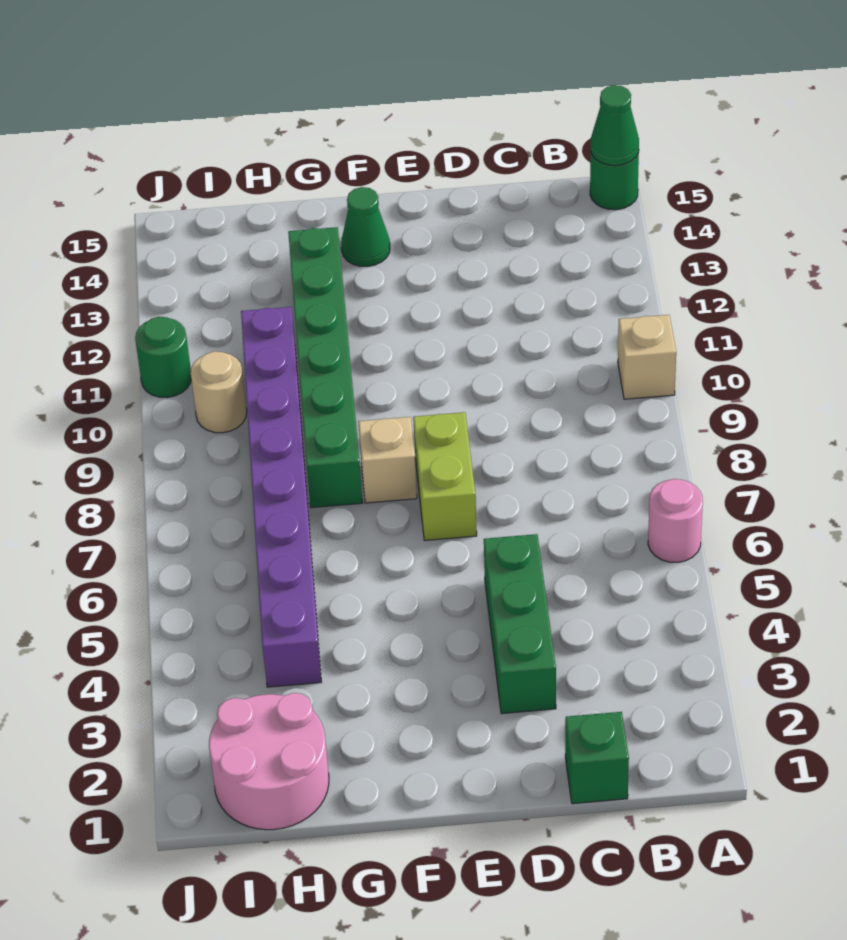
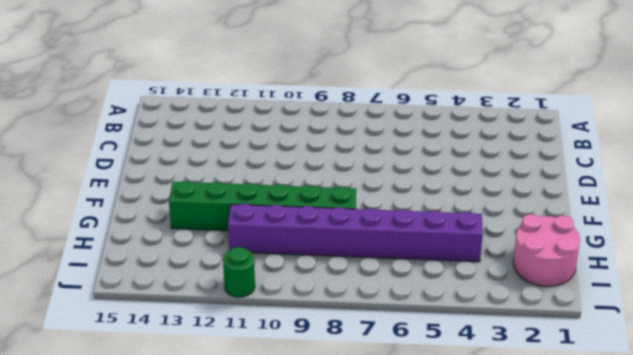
none -> pink round brick A6 level 1
none -> tan brick A10 level 1
none -> green round brick A15 level 1

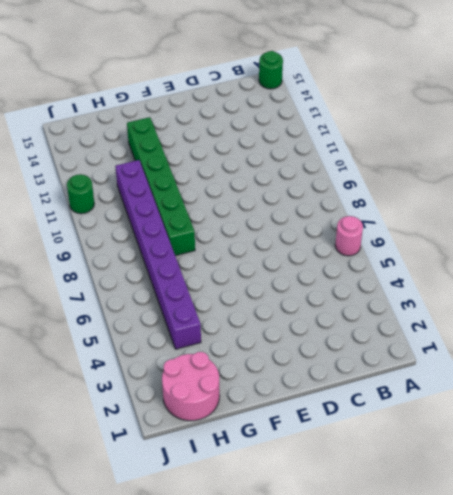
none -> tan brick A10 level 1
none -> green brick C1 level 1
none -> green brick D3:D5 level 1

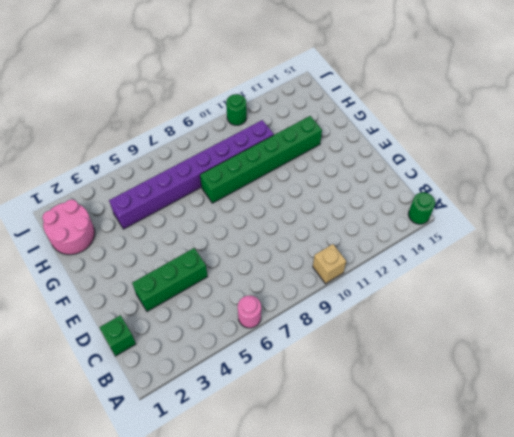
none -> lime brick E7:E8 level 1
none -> tan brick F8 level 1
none -> green cone F14 level 1

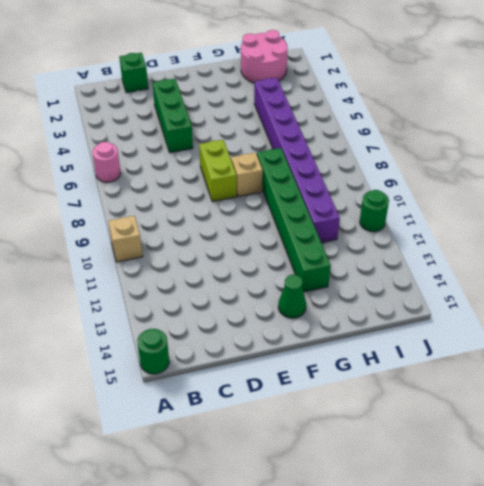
none -> tan round brick I10 level 1
none -> green cone A15 level 2

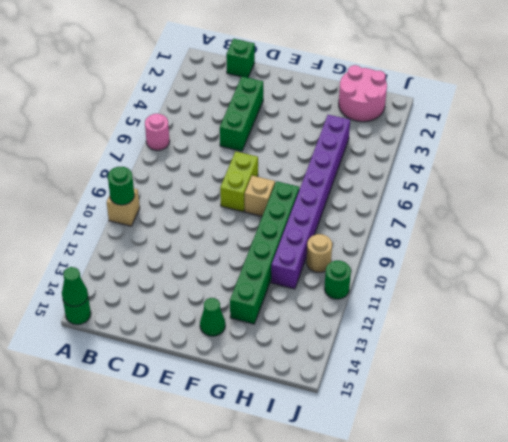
green round brick A10 level 2 -> none

